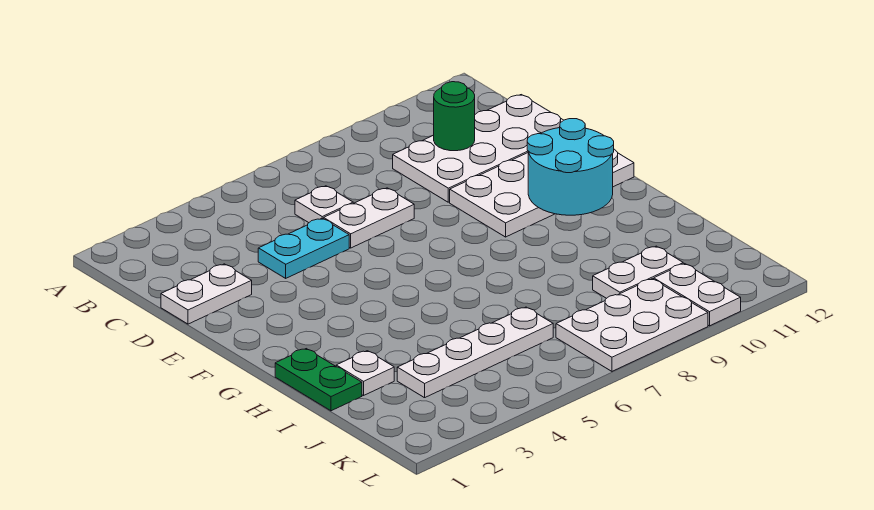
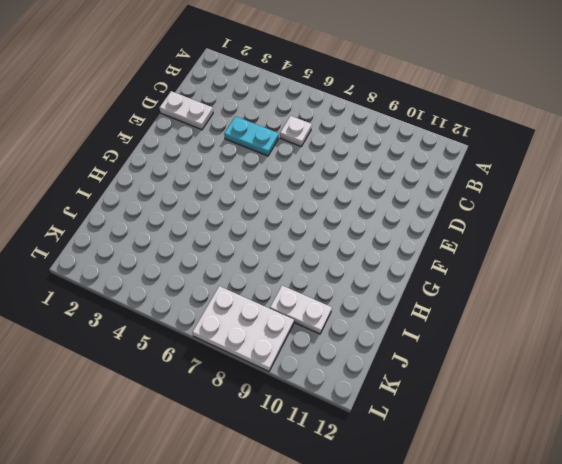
none -> white plate C9:D12 level 1
none -> white plate D6:D7 level 1
none -> white plate E9:F12 level 1

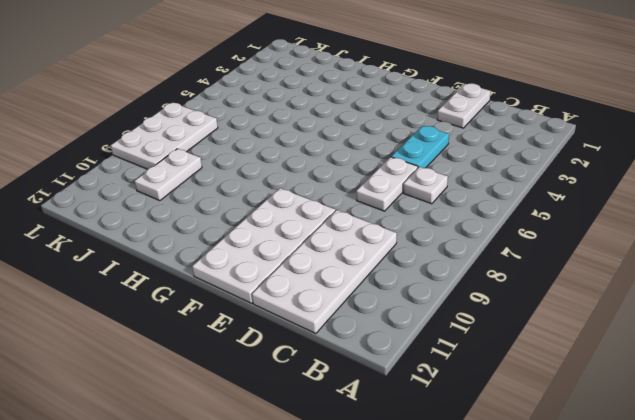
none -> green plate H1:I1 level 1
none -> white plate I2 level 1
none -> white plate J3:J6 level 1

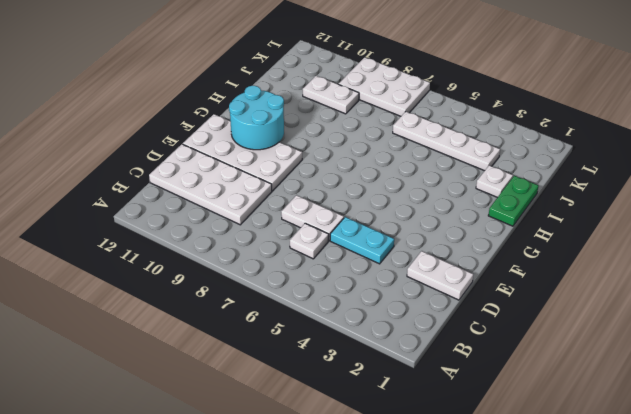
none -> white plate K10:L10 level 1
none -> green round brick C10 level 2

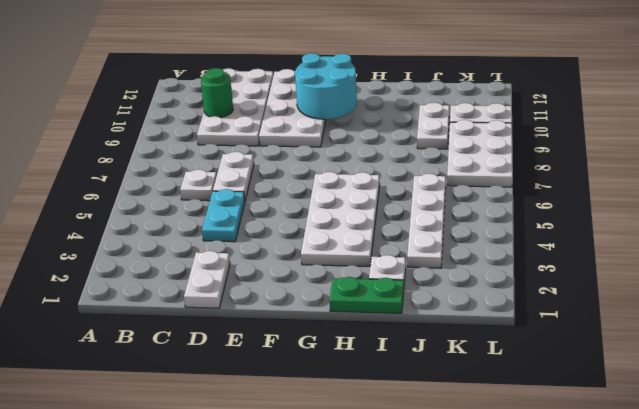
white plate G3:H6 level 1 -> none

